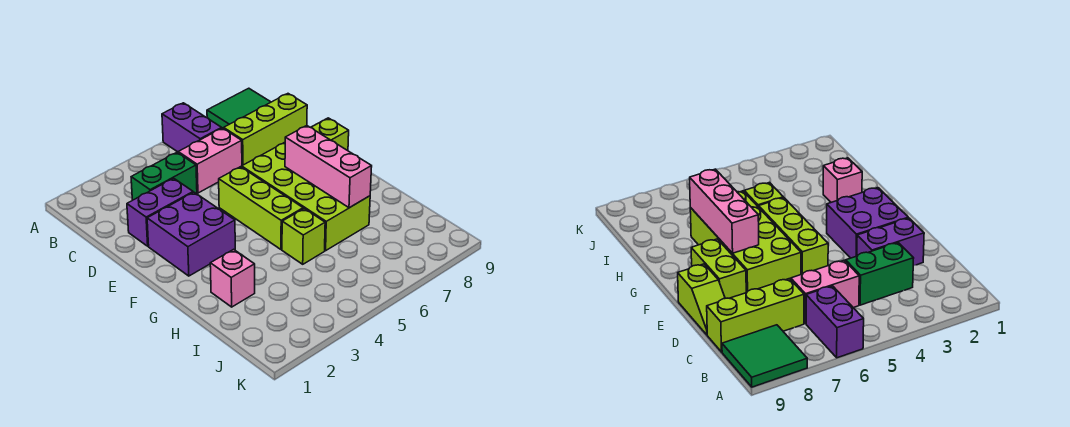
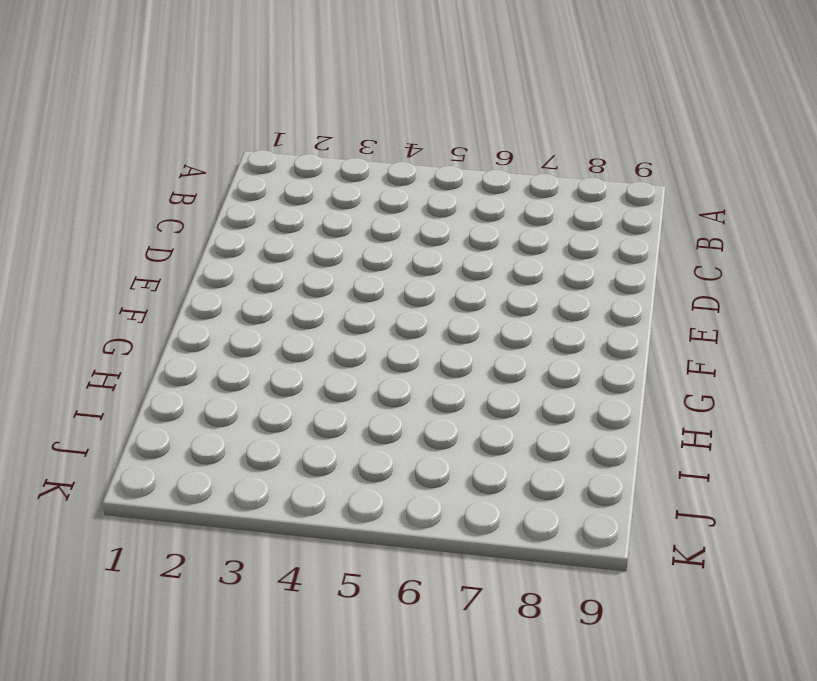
none -> purple brick A6:B6 level 1
none -> green tile A8:B9 level 1
none -> green brick C3:C4 level 1

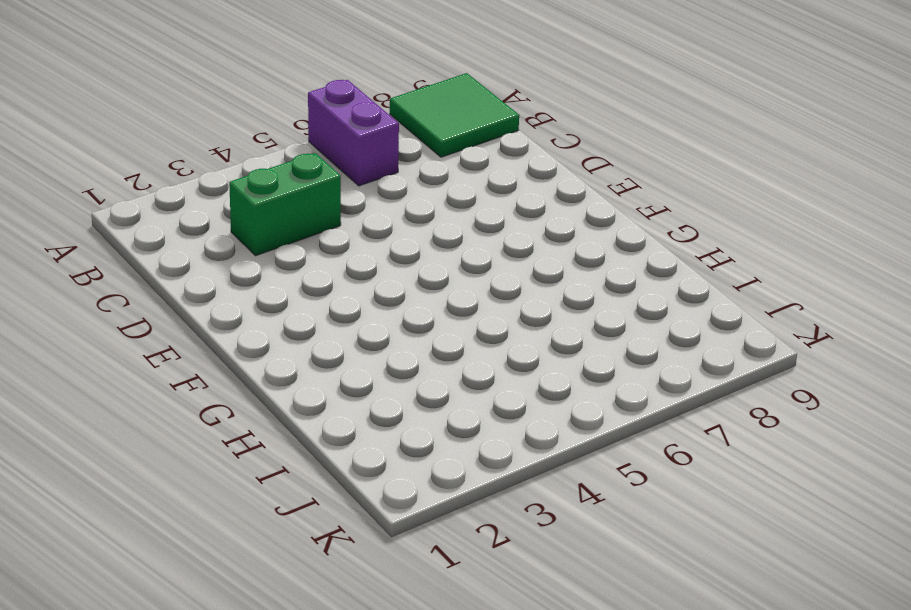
none -> pink brick C5:C6 level 1
none -> lime brick C7:C9 level 1
none -> purple brick D2:D3 level 1

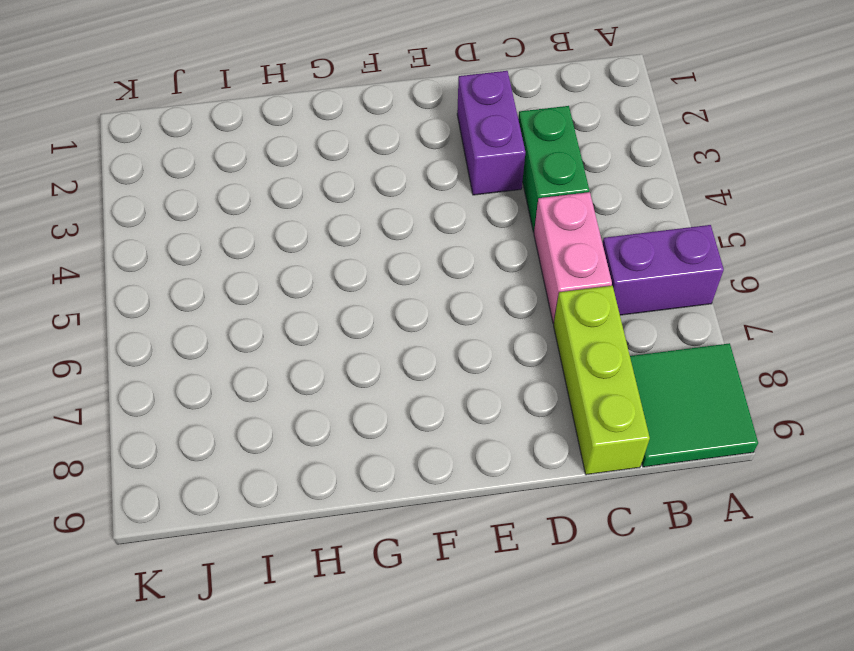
none -> lime slope D9:E9 level 1 top E
none -> purple brick E2:F3 level 1
none -> lime brick E5:G5 level 1

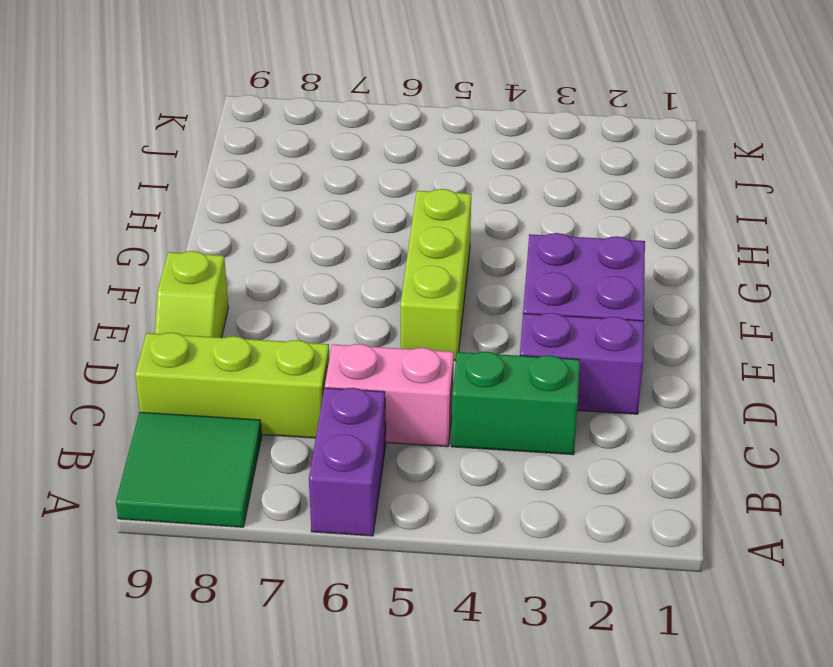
none -> lime brick E6:H7 level 1
none -> lime brick E8:F8 level 1
none -> pink brick H2 level 1

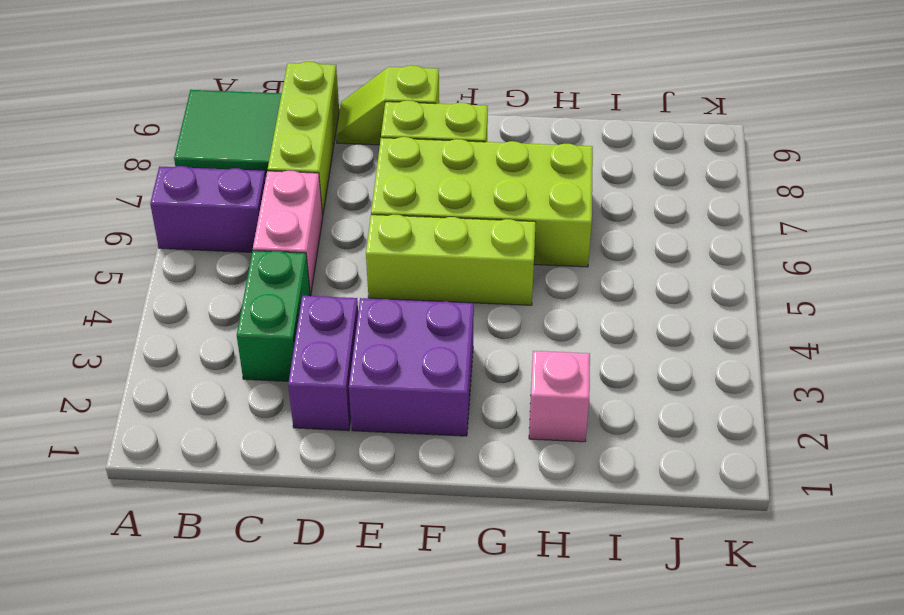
none -> lime brick H5 level 1
none -> pink brick F7:H7 level 2

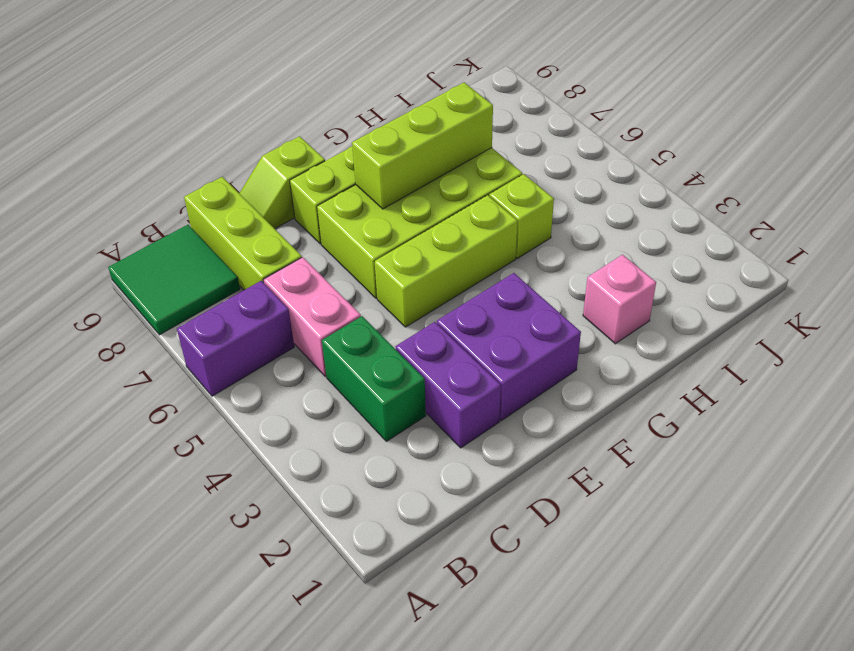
lime brick F7:H7 level 2 -> pink brick F7:H7 level 2

